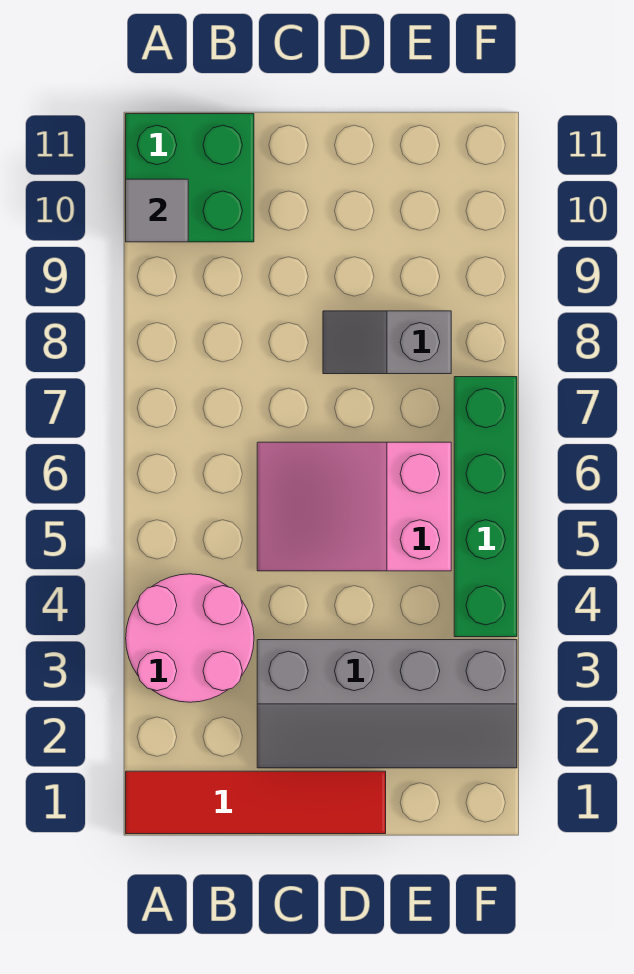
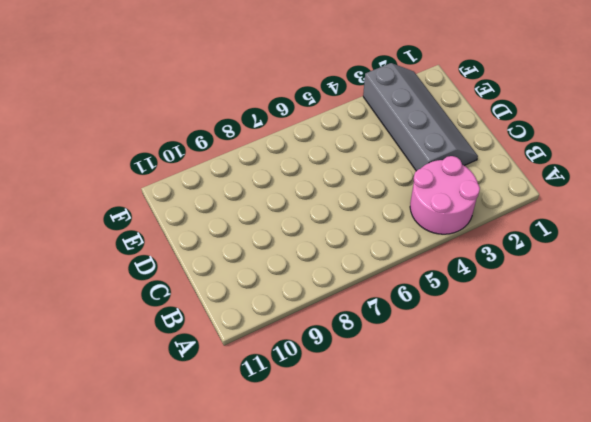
none -> red tile A1:D1 level 1
none -> green brick A10:B11 level 1

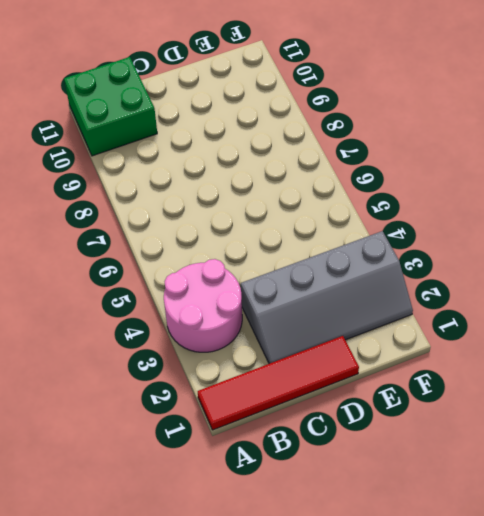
none -> pink slope C5:E6 level 1 top E
none -> grey slope D8:E8 level 1 top E

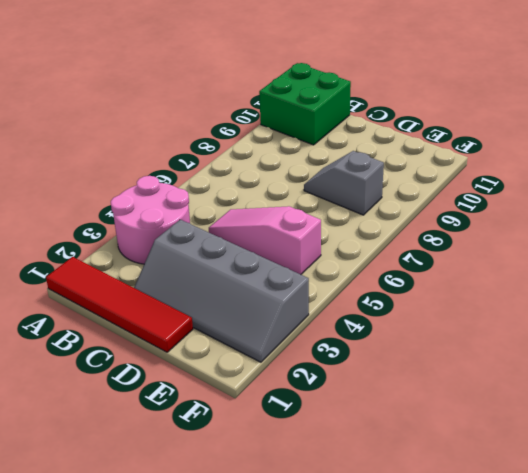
pink slope C5:E5 level 1 top E -> pink slope C5:E6 level 1 top E
none -> green brick F4:F7 level 1
none -> grey tile A10 level 2

